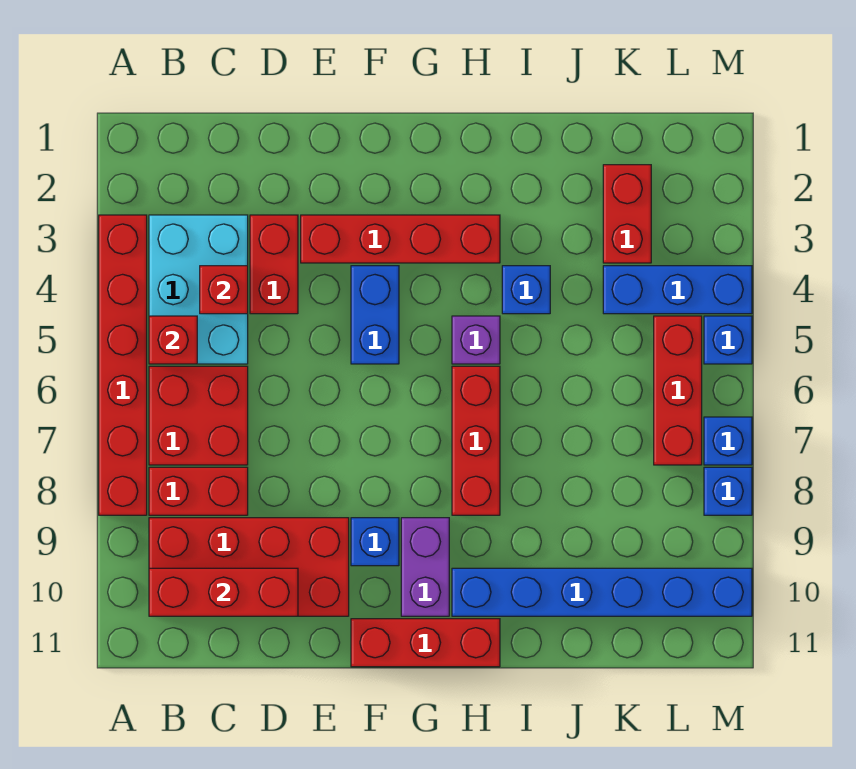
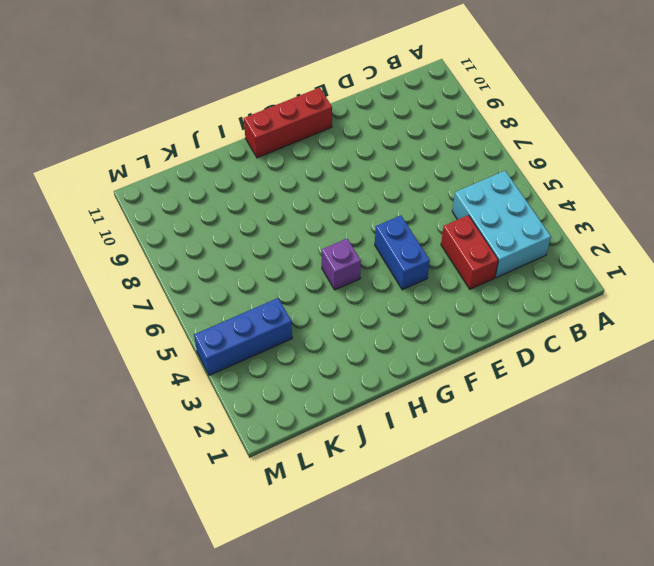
none -> red brick A3:A8 level 1
none -> red brick B6:C7 level 1
none -> red brick B8:C8 level 1

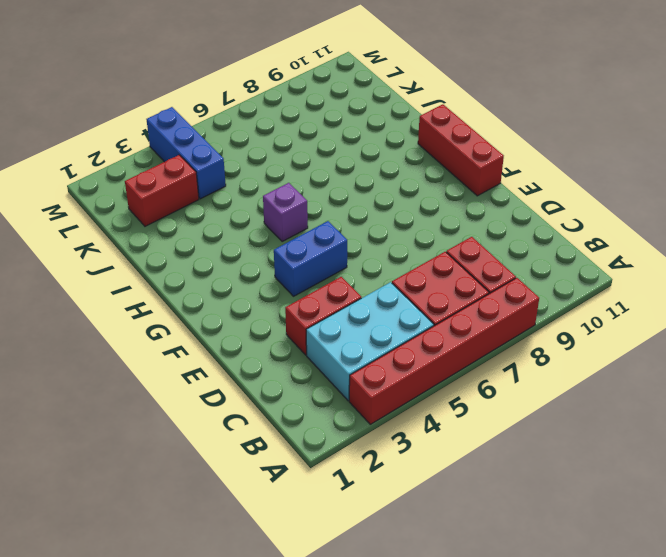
none -> red brick B9:E10 level 1
none -> red brick E3:H3 level 1
none -> blue brick F9 level 1

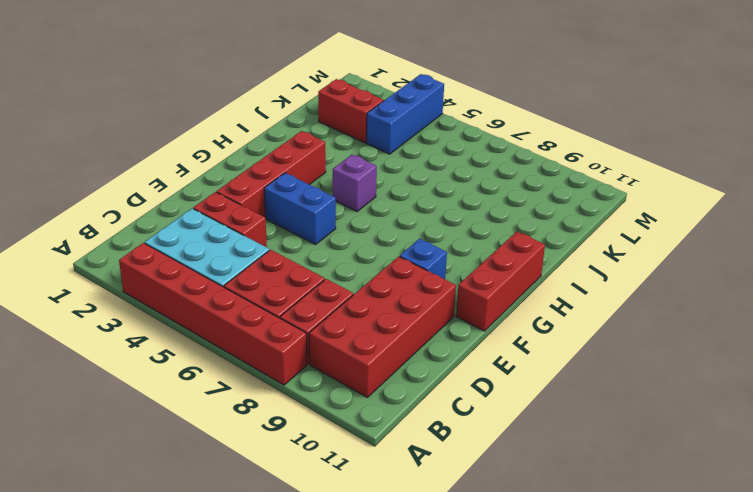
none -> purple brick G9:G10 level 1
none -> red brick H6:H8 level 1
none -> blue brick H10:M10 level 1

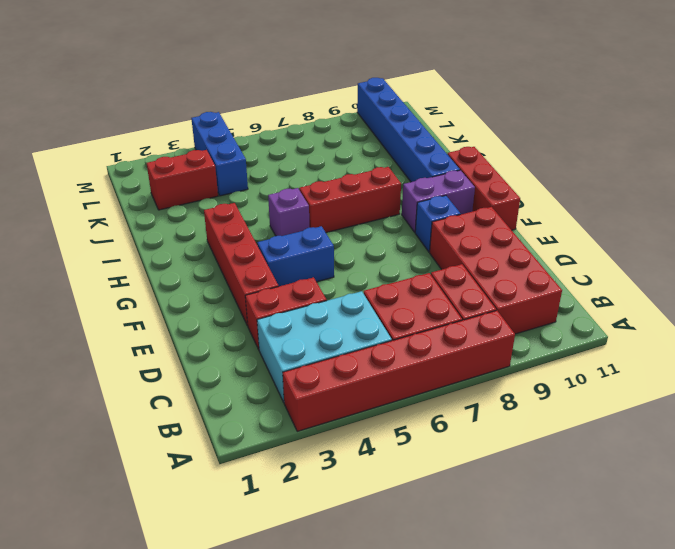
none -> blue brick I4 level 1
none -> red brick L5:L7 level 1
none -> blue brick M5 level 1

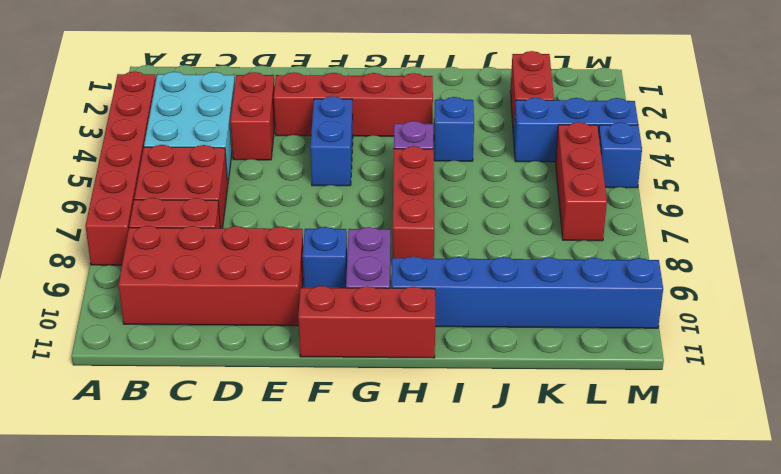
none -> blue brick M7 level 1
none -> blue brick M8 level 1
none -> red brick B5 level 2

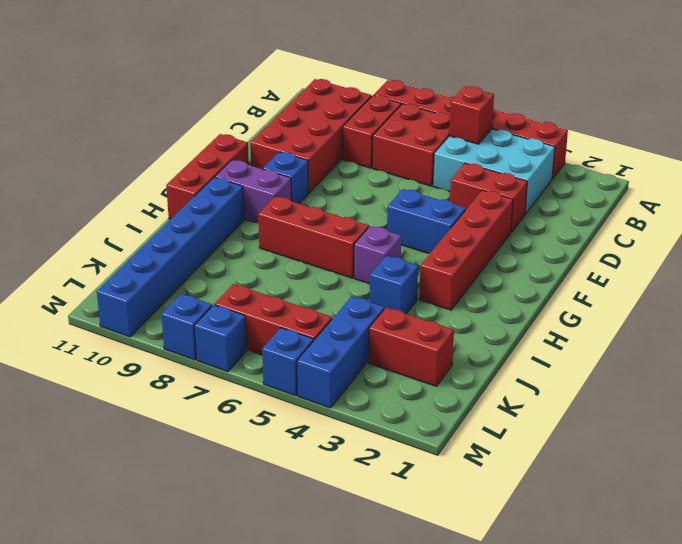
none -> red brick B10:D10 level 2
none -> red brick C4 level 2

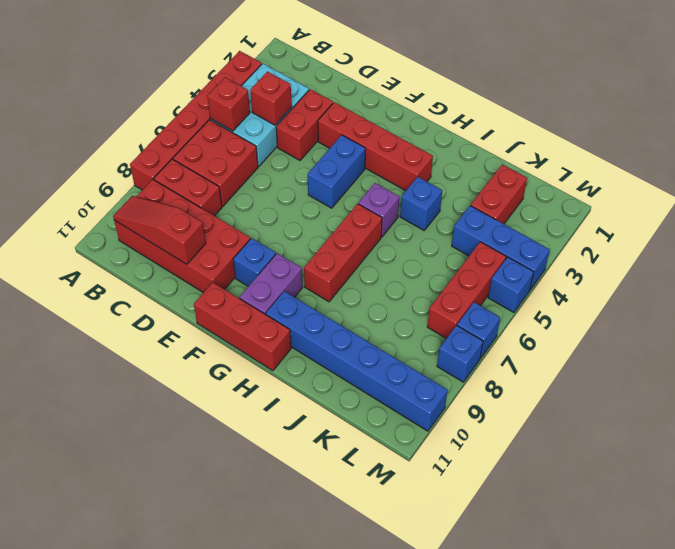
red slope B10:D10 level 2 top D -> red brick B10:D10 level 2

